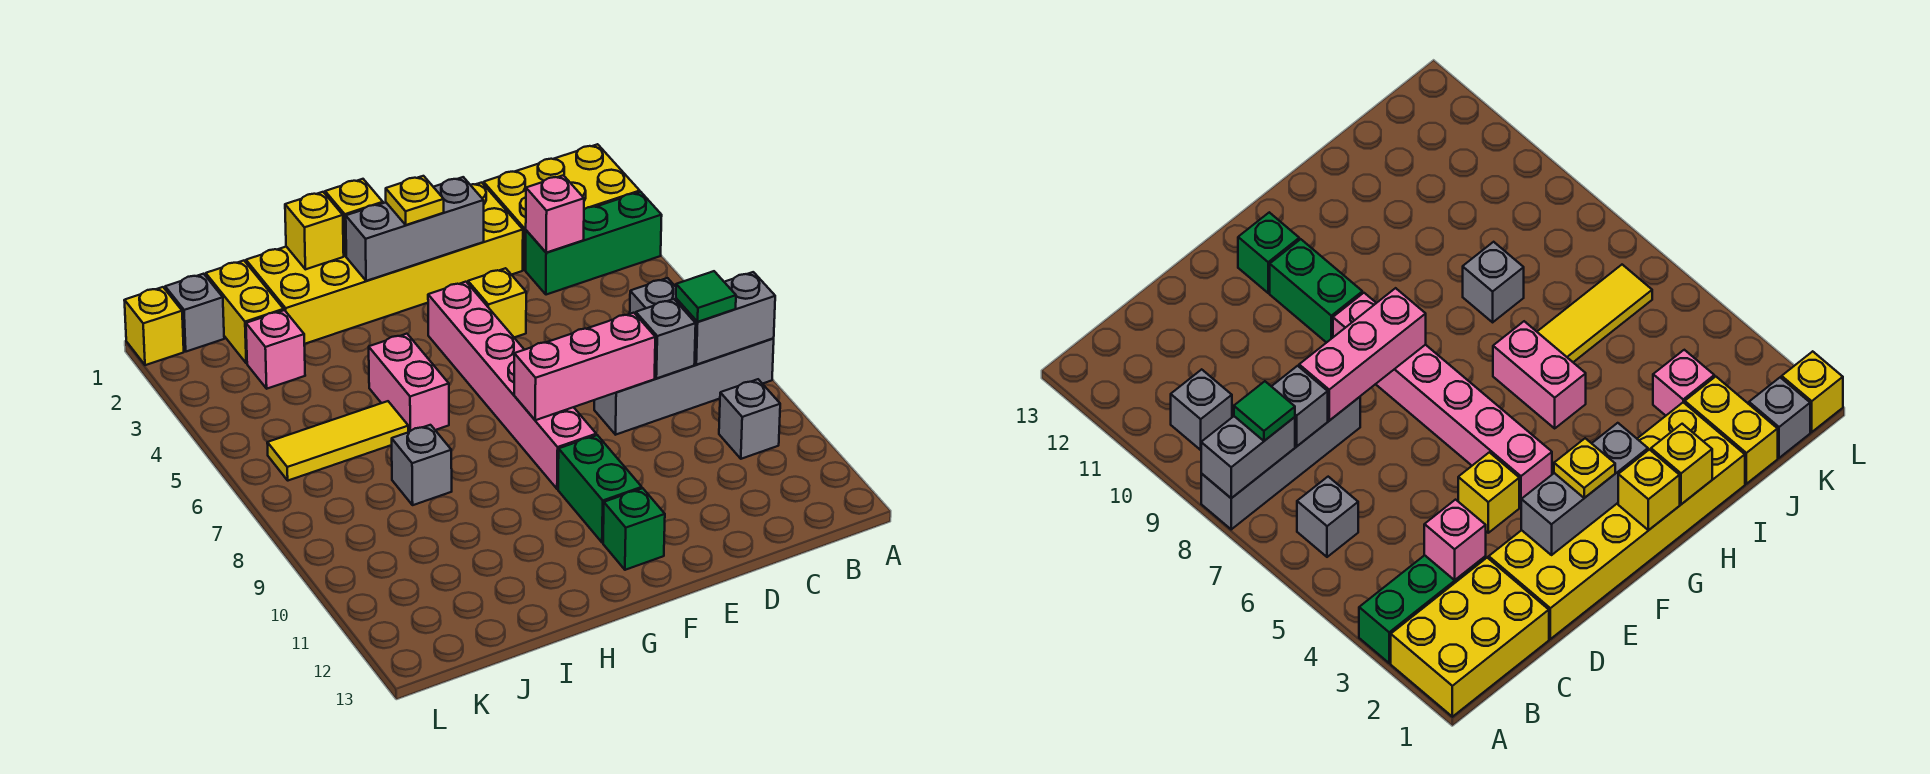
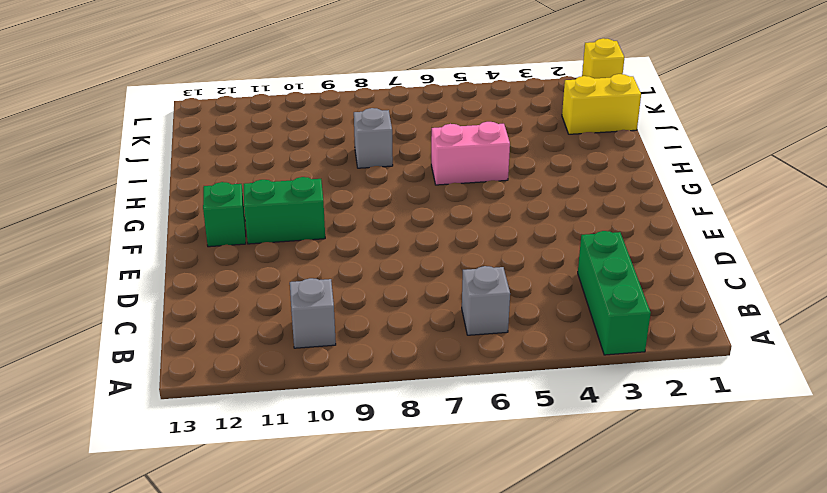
none -> yellow brick A1:C2 level 1
none -> grey brick A8:D8 level 1
none -> yellow brick D1:I2 level 1

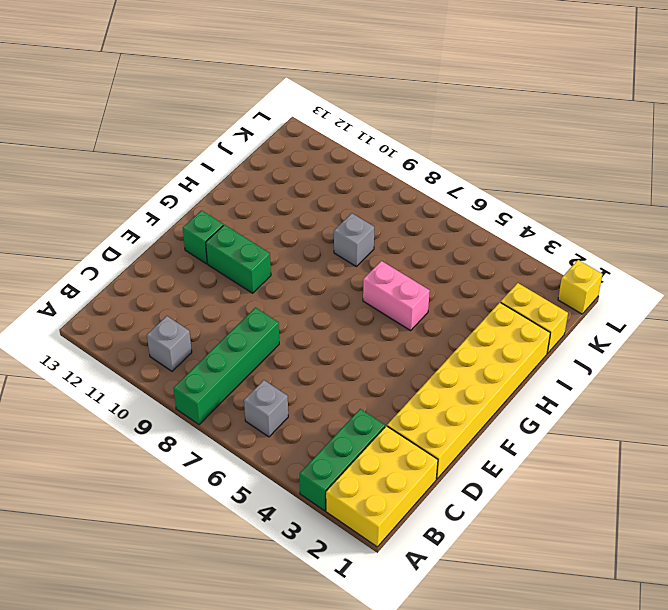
green brick A8:D8 level 1 -> grey brick A8:D8 level 1
none -> yellow brick E4 level 1
none -> pink brick F4:F9 level 1
none -> yellow tile I6:K6 level 1

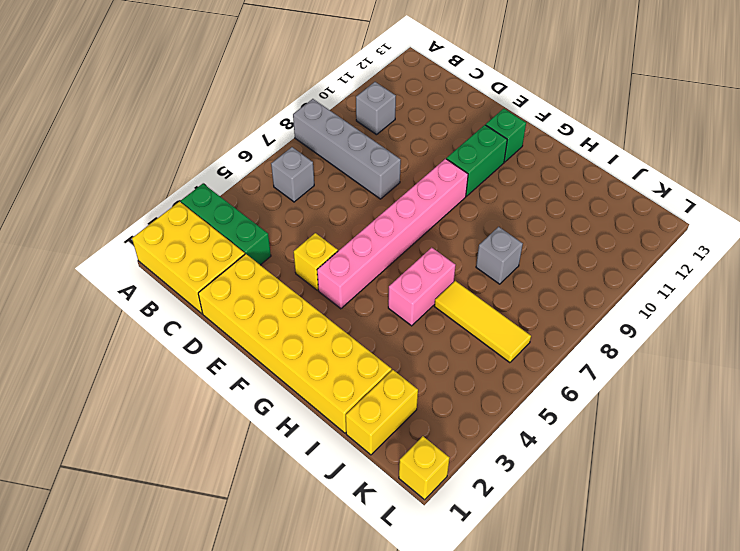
none -> pink brick J3 level 1
none -> grey brick K1 level 1
none -> grey brick A8:B8 level 2

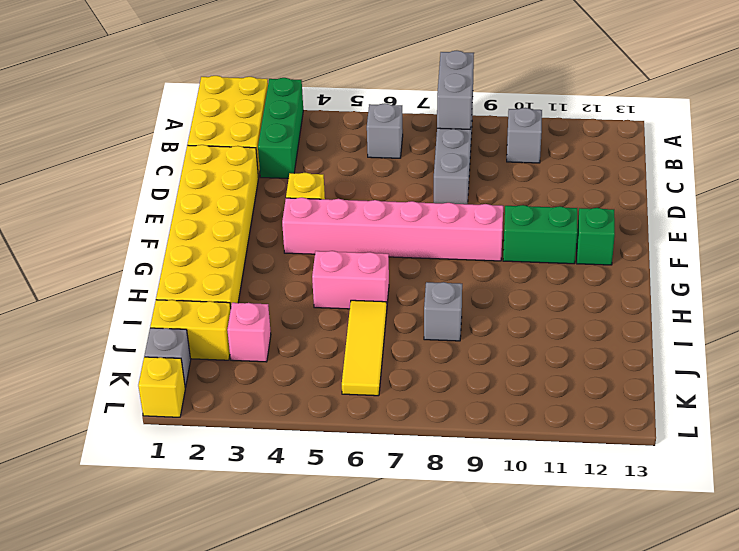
none -> pink brick C3 level 2
none -> grey brick C8 level 2
none -> pink brick D8:F8 level 2

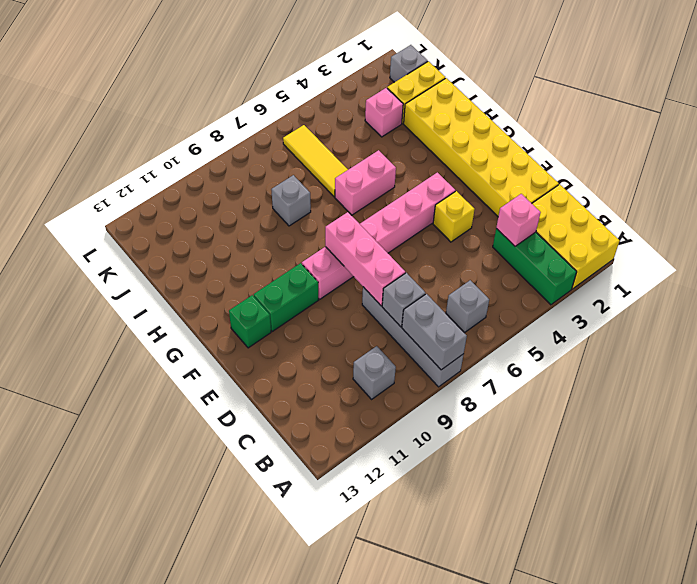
none -> yellow brick L1 level 1
none -> grey brick E2:G2 level 2
none -> yellow brick G1 level 2

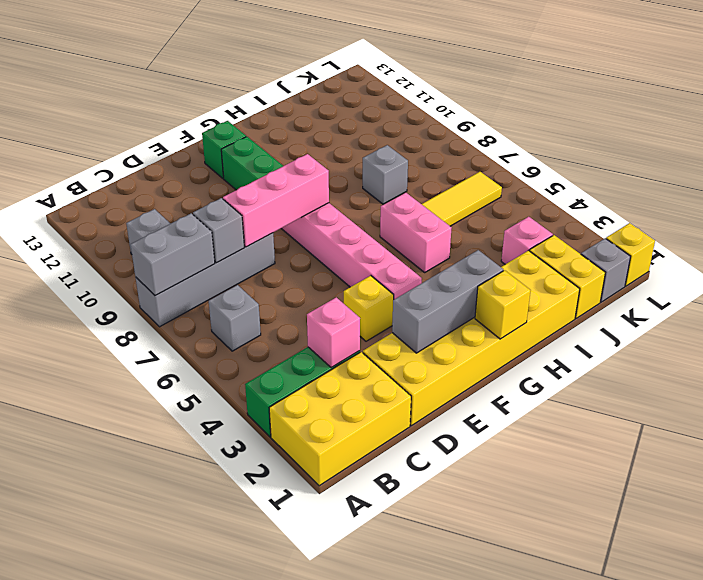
none -> yellow brick H1 level 2
none -> green tile B8 level 3
none -> yellow plate F2 level 3

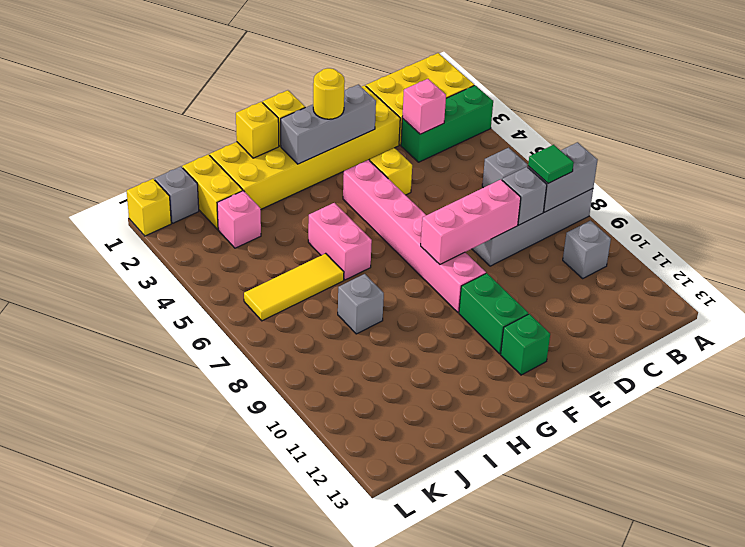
yellow round brick F2 level 3 -> yellow plate F2 level 3

